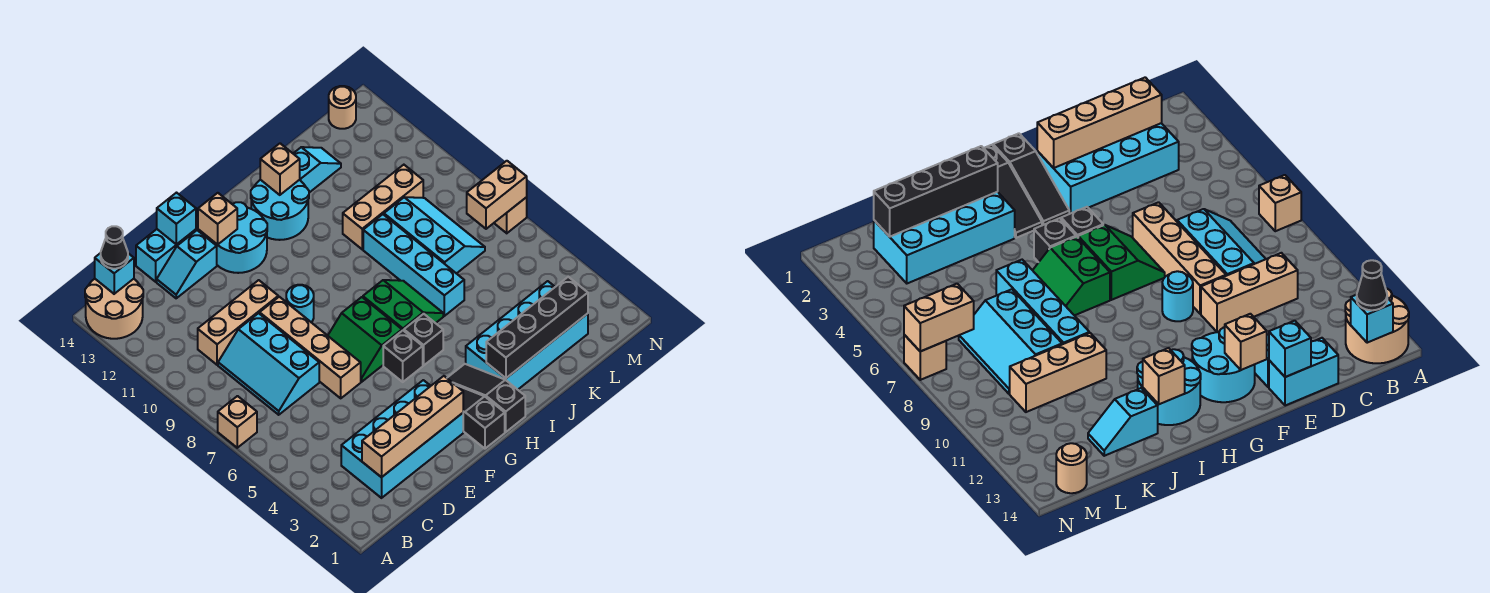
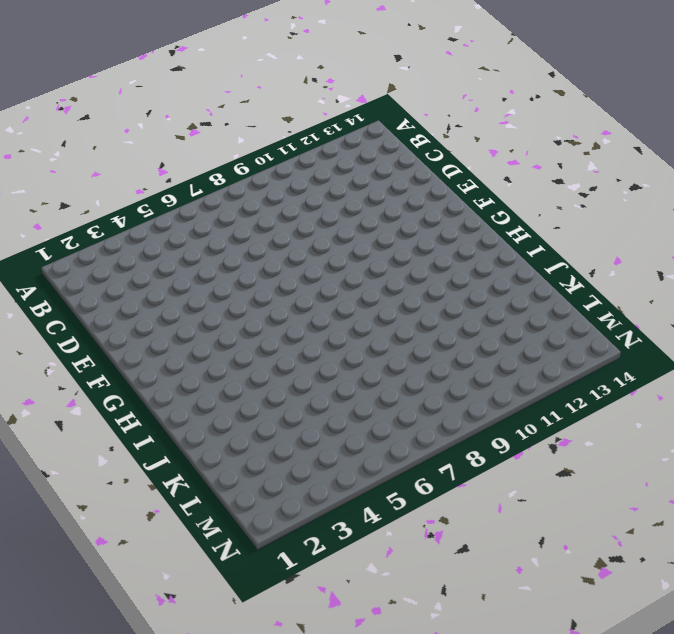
none -> tan brick A7 level 1
none -> tan round brick A13:B14 level 1
none -> cyan brick C2:F3 level 1
none -> cyan slope C7:D9 level 1 top D

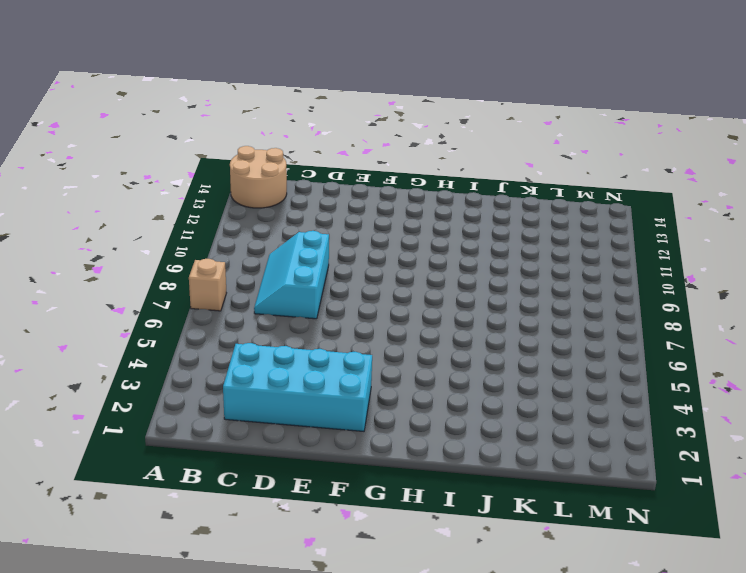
none -> tan brick C10:E10 level 1
none -> cyan slope D13:E13 level 1 top E
none -> cyan brick D14:E14 level 1
none -> tan brick E6:E9 level 1

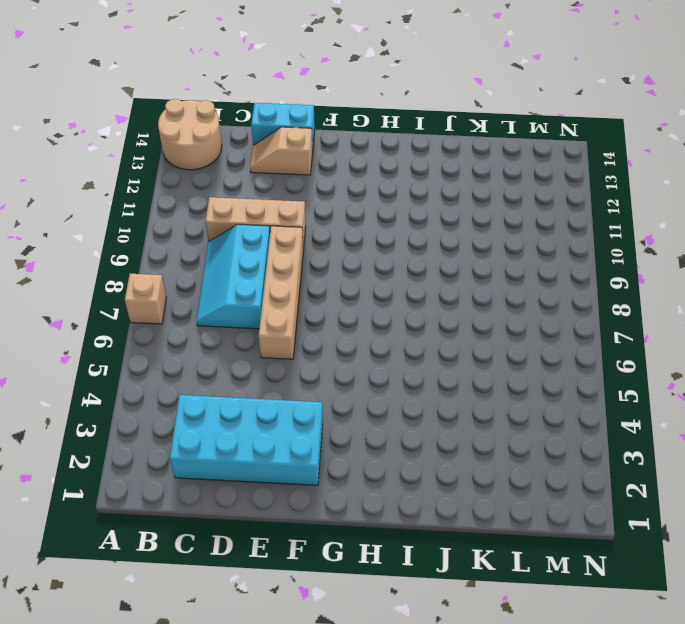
tan slope D13:E13 level 1 top E -> cyan slope D13:E13 level 1 top E
none -> green slope F6:G7 level 1 top G
none -> cyan round brick F9 level 1
none -> cyan round brick F12:G13 level 1
none -> black slope G1:G3 level 1 top 1

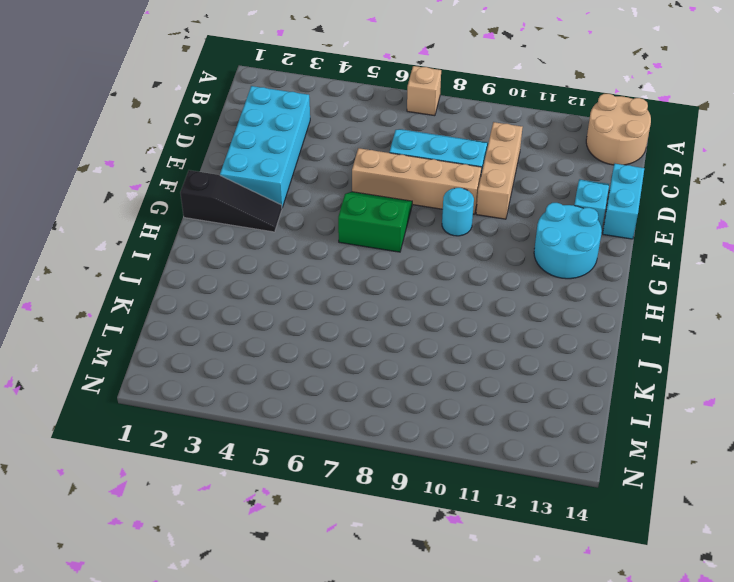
none -> black brick G5 level 1
none -> black slope H1:H3 level 1 top 1
none -> black brick H5 level 1
none -> green slope H6:I7 level 1 top H

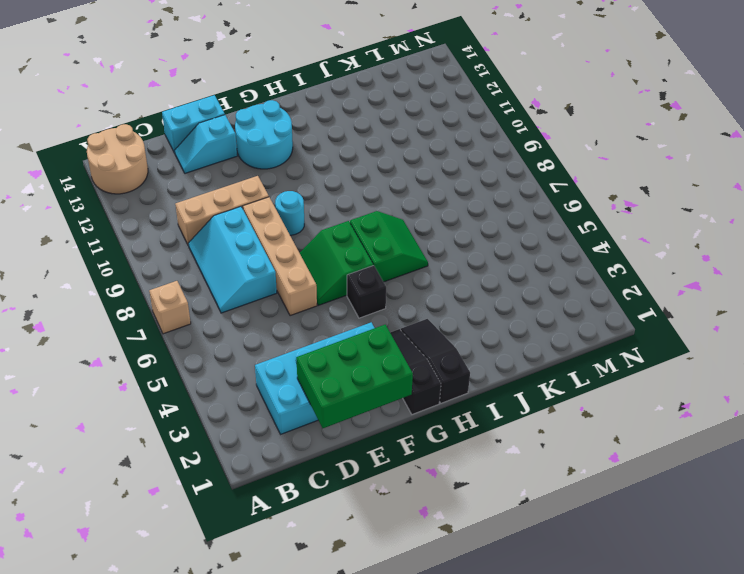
green brick D1:F2 level 2 -> tan brick C2:F2 level 2
none -> black brick H5 level 1
none -> cyan round brick H12:I13 level 1
none -> cyan brick I2:L3 level 1
none -> cyan brick J6:J9 level 1

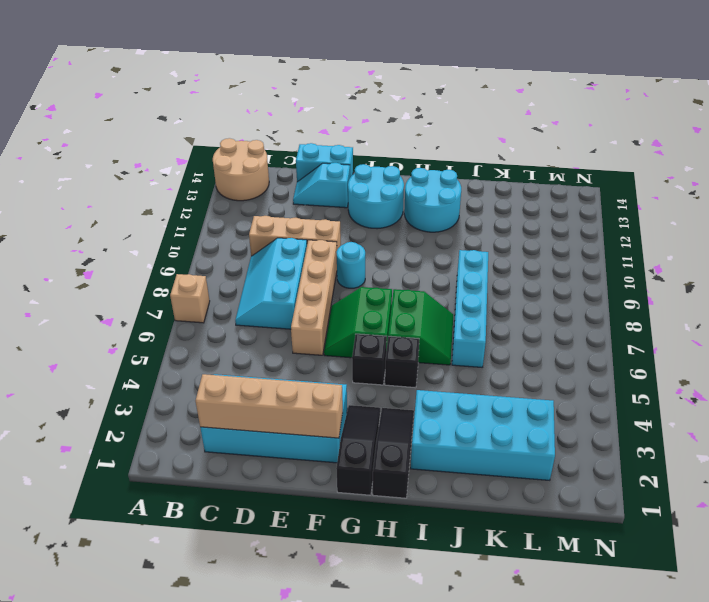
none -> tan brick J10:L10 level 1
none -> cyan slope J13:K13 level 1 top J
none -> cyan slope K7:L9 level 1 top K
none -> tan round brick M14 level 1

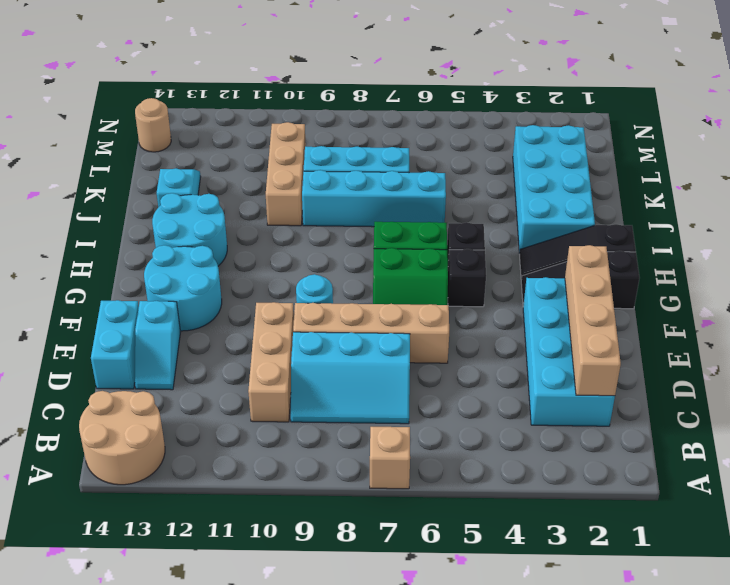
none -> tan brick N7 level 1
none -> cyan brick B14 level 2
none -> cyan brick E14 level 2
none -> tan brick F13 level 2

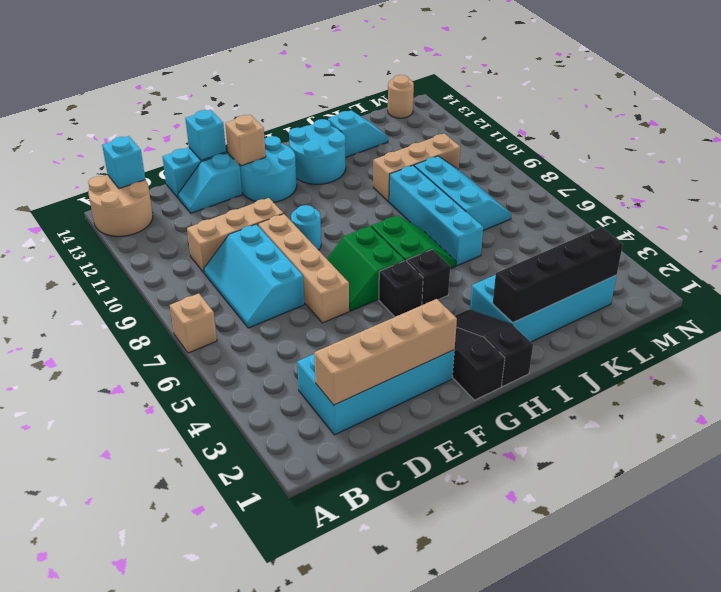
none -> tan brick N7 level 1
none -> tan brick I13 level 2
none -> tan brick M7:N7 level 2
none -> black cone B14 level 3

